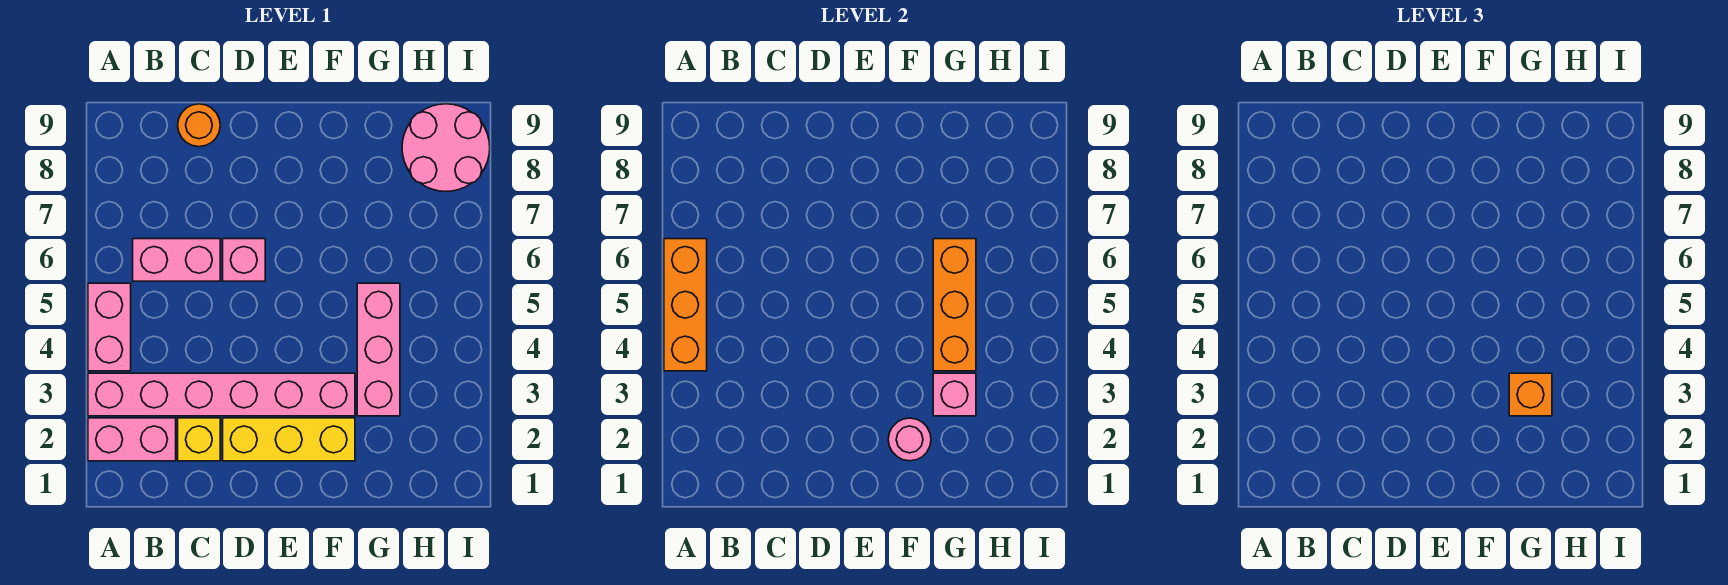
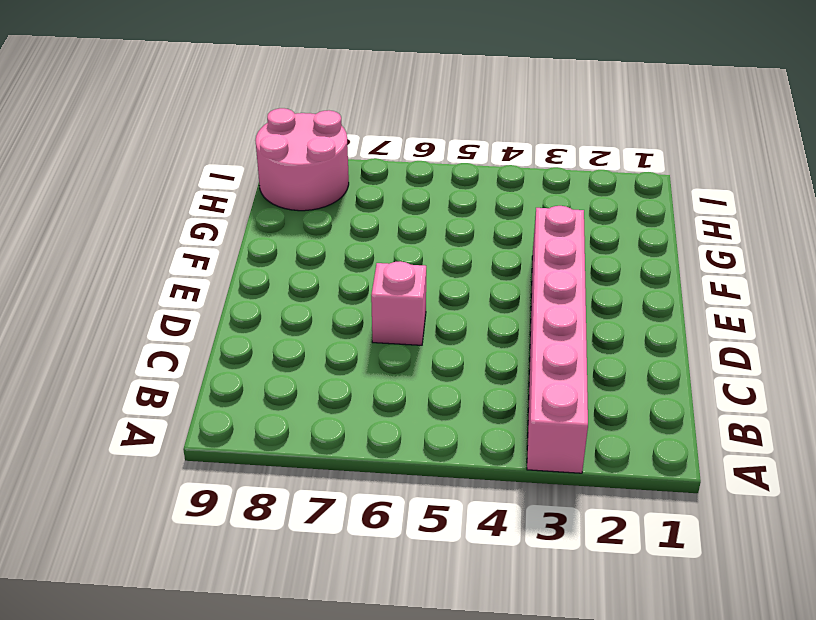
none -> pink brick A2:B2 level 1
none -> pink brick A4:A5 level 1
none -> pink brick B6:C6 level 1

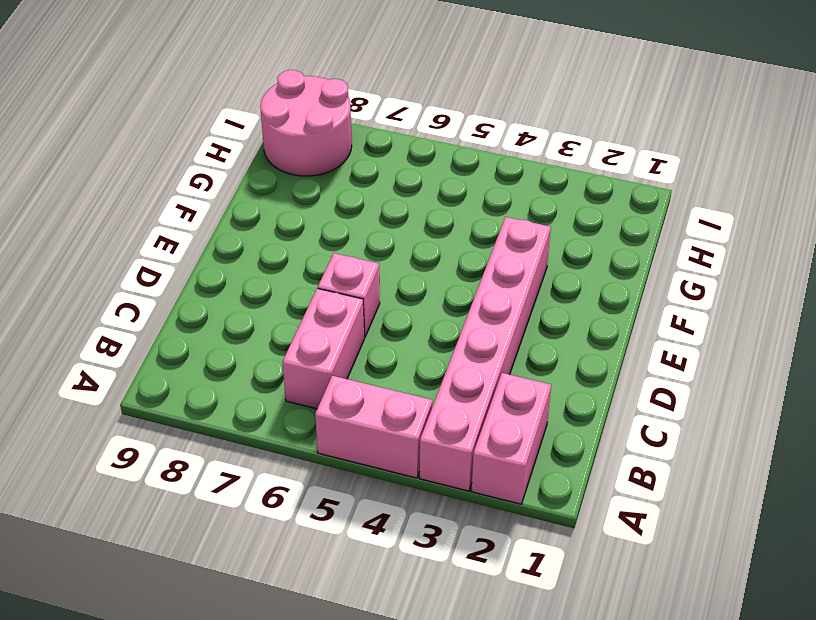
none -> yellow brick C2 level 1
none -> orange round brick C9 level 1
none -> yellow brick D2:F2 level 1

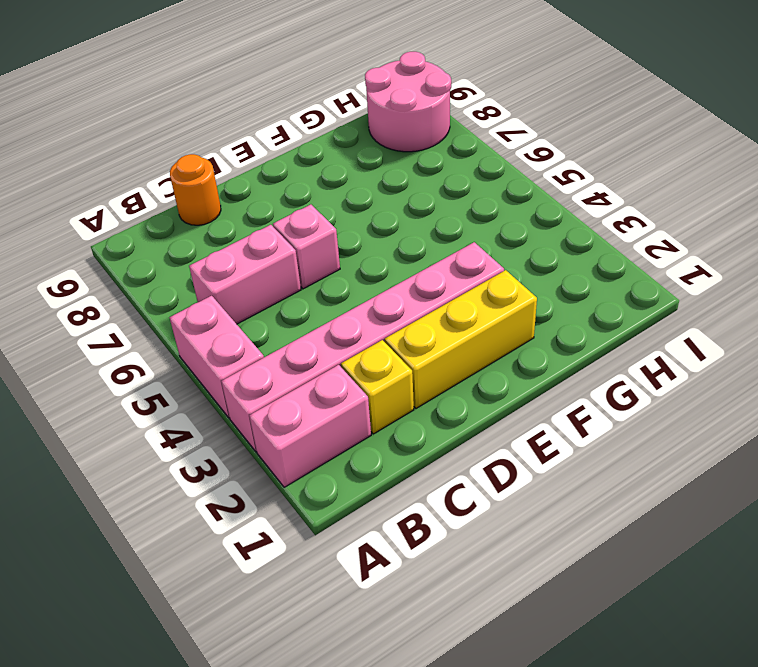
none -> pink brick G3:G5 level 1
none -> orange brick A4:A6 level 2
none -> pink round brick F2 level 2

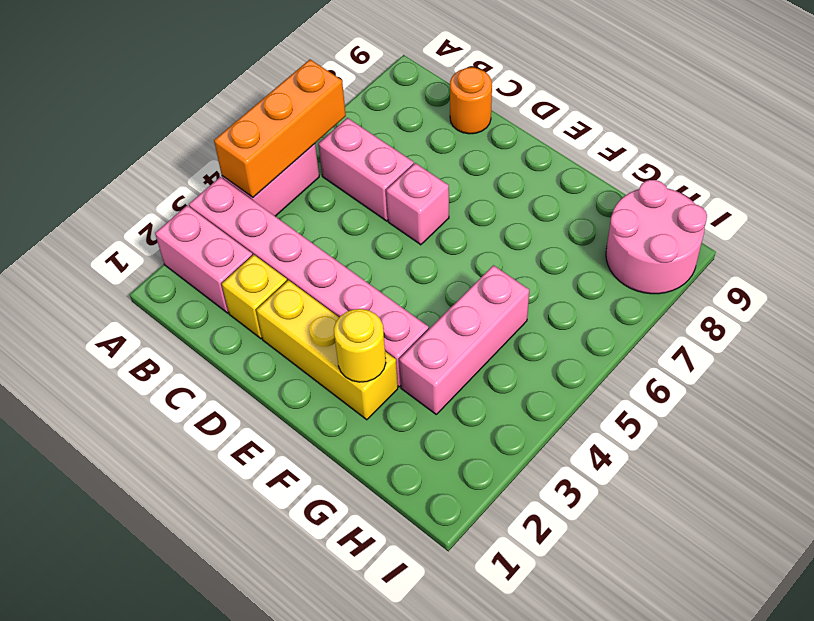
yellow round brick F2 level 2 -> pink round brick F2 level 2
none -> pink brick G3 level 2
none -> orange brick G4:G6 level 2
none -> orange brick G3 level 3

